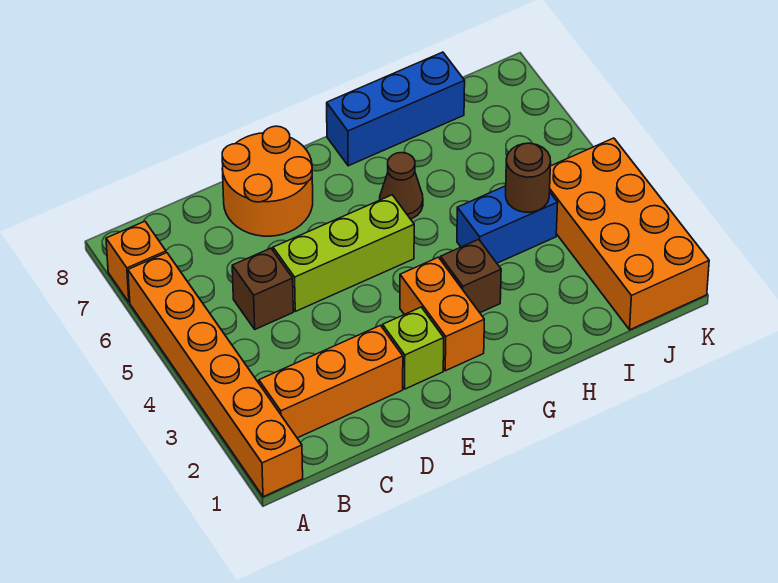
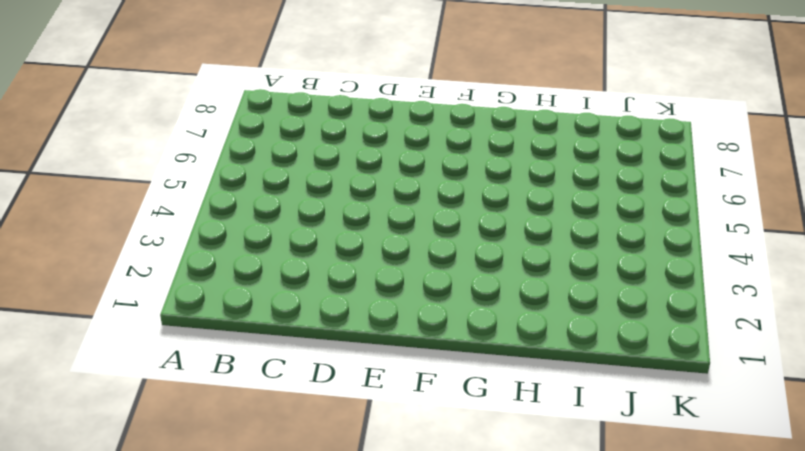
none -> orange brick A1:A6 level 1
none -> orange brick A7 level 1
none -> orange brick B2:D2 level 1

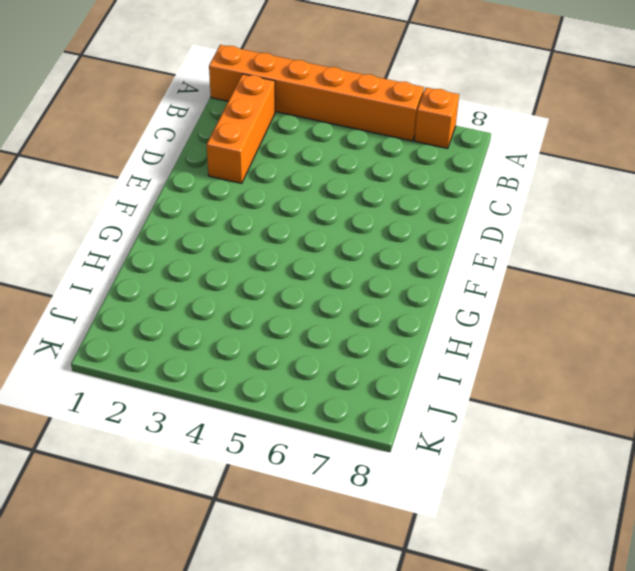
none -> brown brick C5 level 1
none -> lime brick D5:F5 level 1
none -> orange round brick D7:E8 level 1

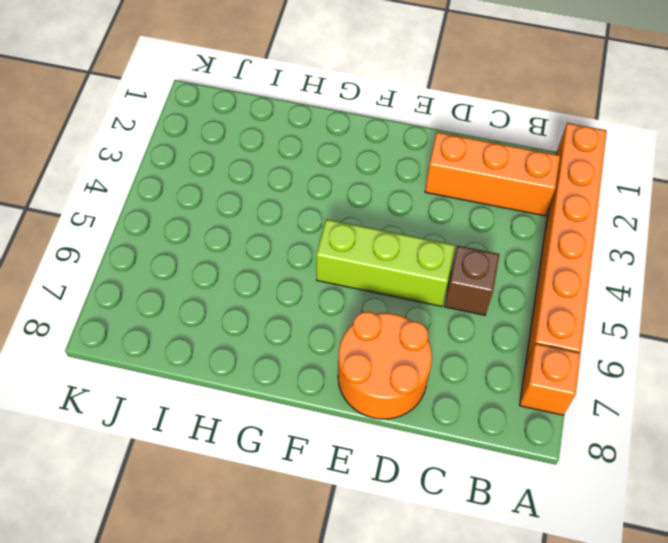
none -> lime brick E2 level 1
none -> orange brick F2:F3 level 1
none -> brown brick G3 level 1

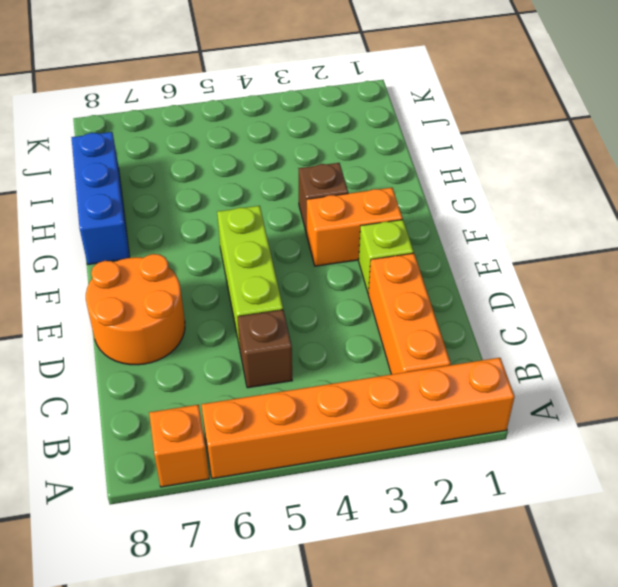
none -> brown cone G6 level 1
none -> blue brick H4:I4 level 1
none -> orange brick J1:K4 level 1

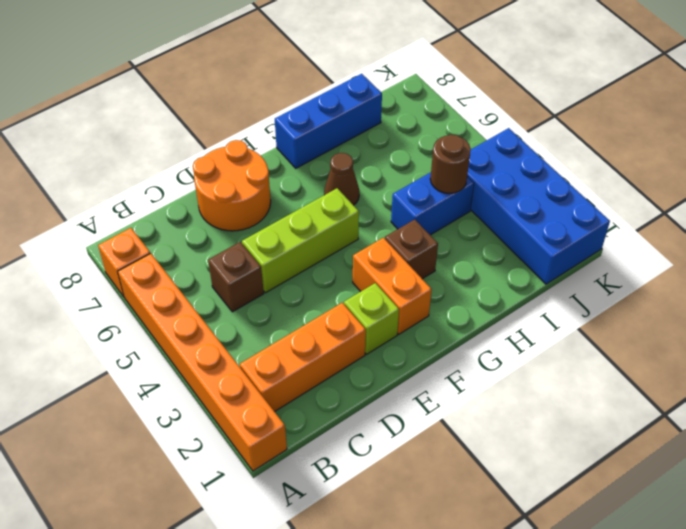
blue brick J1:K4 level 1 -> orange brick J1:K4 level 1

